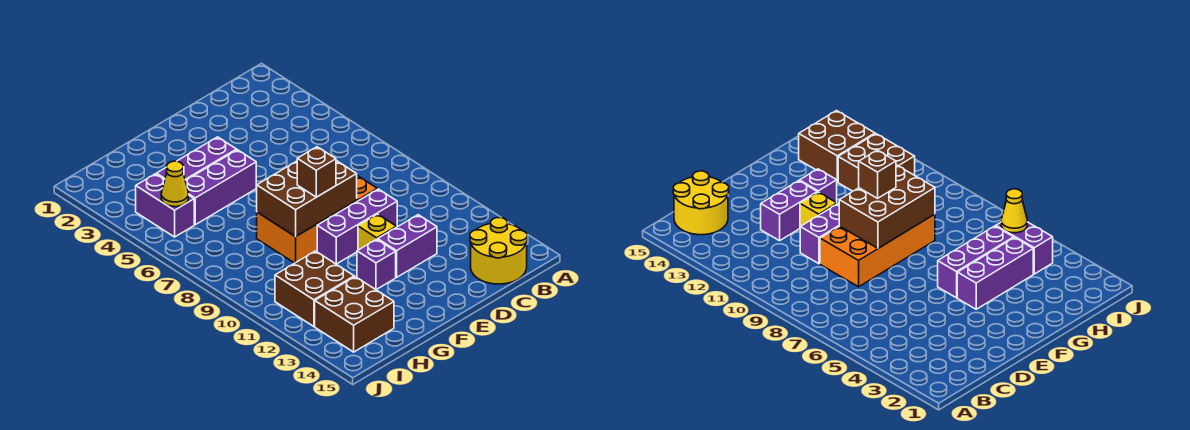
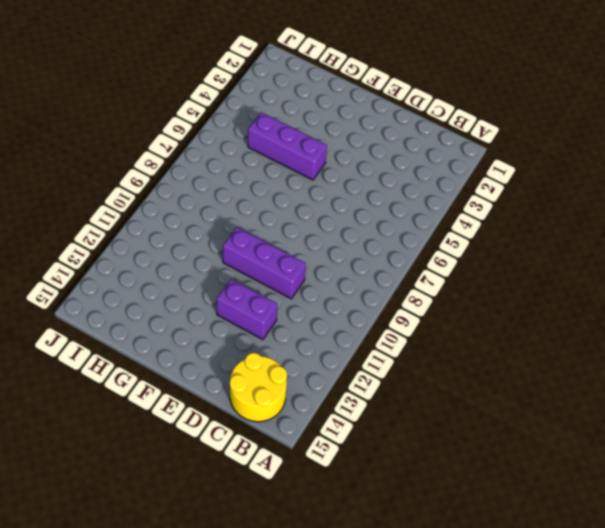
none -> orange brick D8:G9 level 1
none -> yellow brick E11 level 1
none -> purple brick F4:H4 level 1

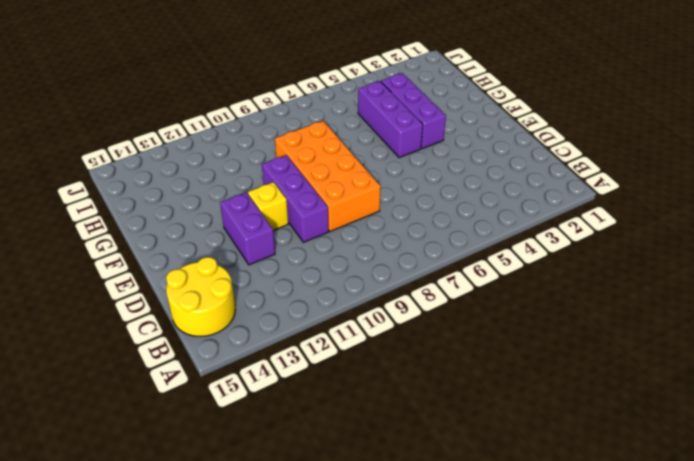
none -> purple brick F12 level 1
none -> brown brick H11:I12 level 1
none -> brown brick H13:I14 level 1

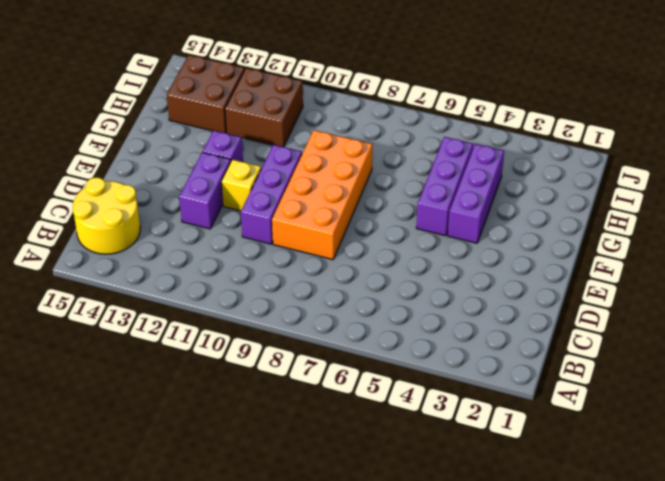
none -> purple brick I4:I5 level 1
none -> brown brick E8:G9 level 2
none -> yellow cone I5 level 2

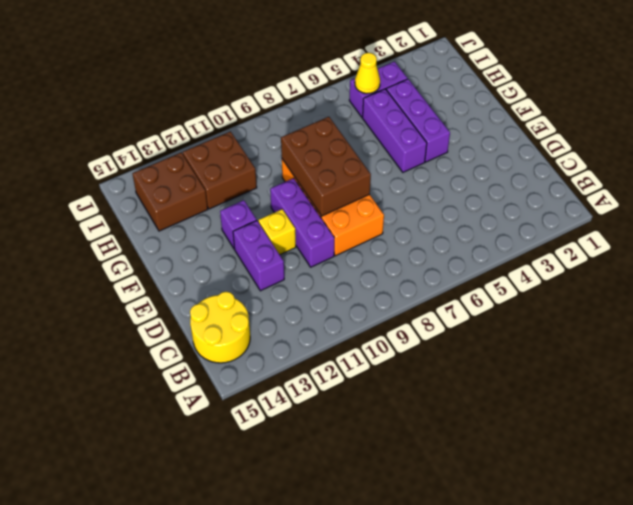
none -> brown brick F9 level 3

